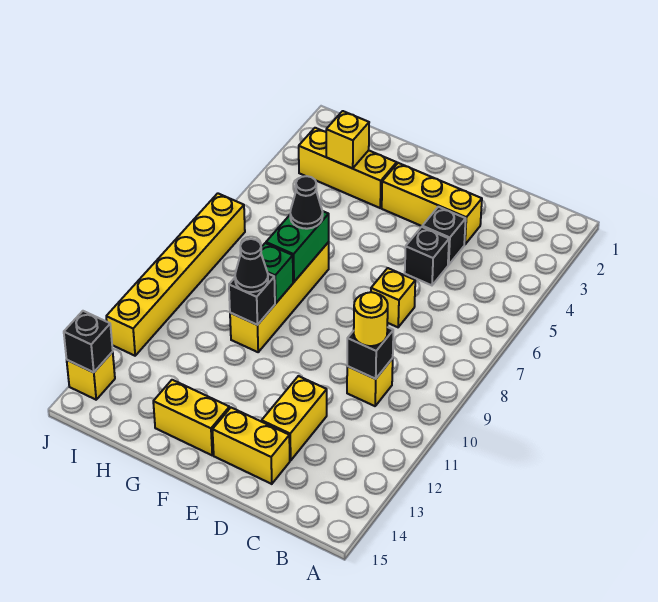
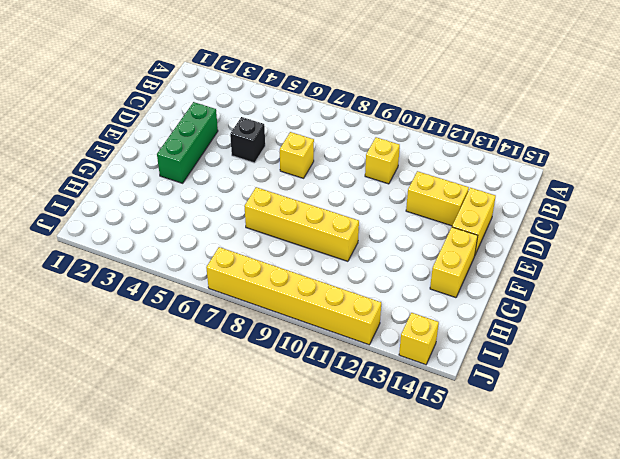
green brick D3:F3 level 1 -> yellow brick D3:F3 level 1
none -> black brick D4 level 1
none -> yellow brick G3:I3 level 1
none -> black brick C10 level 2

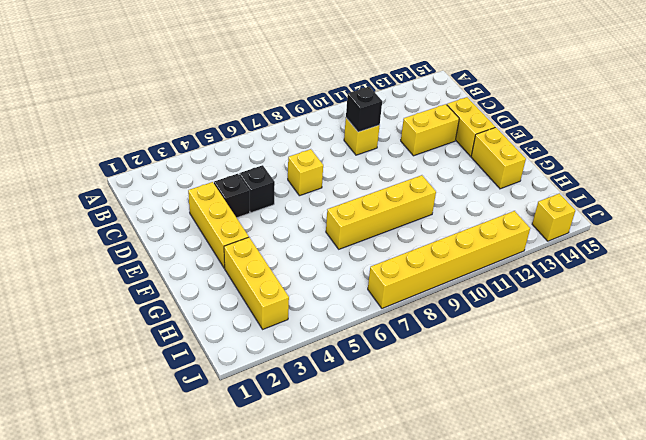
none -> green brick G7:G8 level 2
none -> green brick G9 level 2
none -> black brick G10 level 2

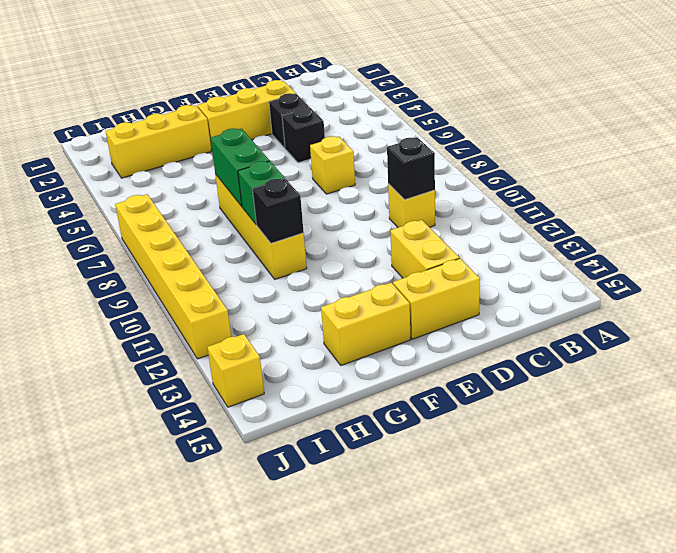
none -> yellow brick H3 level 2
none -> black brick J14 level 2
none -> yellow round brick C10 level 3

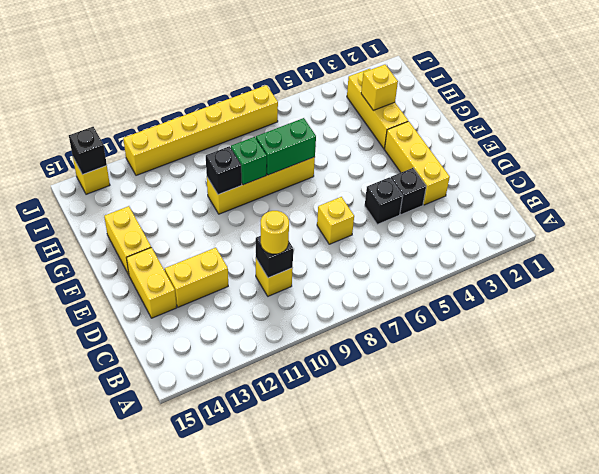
none -> black cone G7 level 3
none -> black cone G10 level 3

